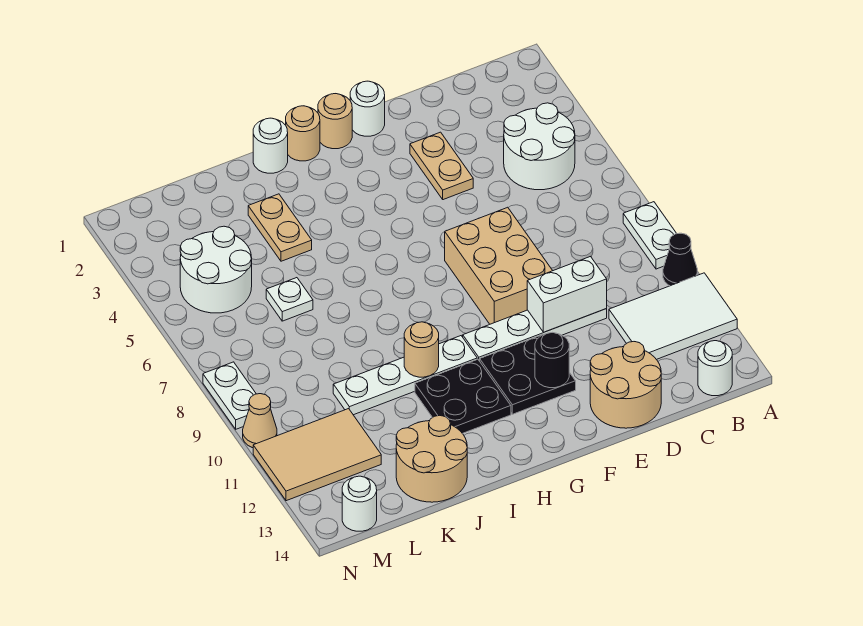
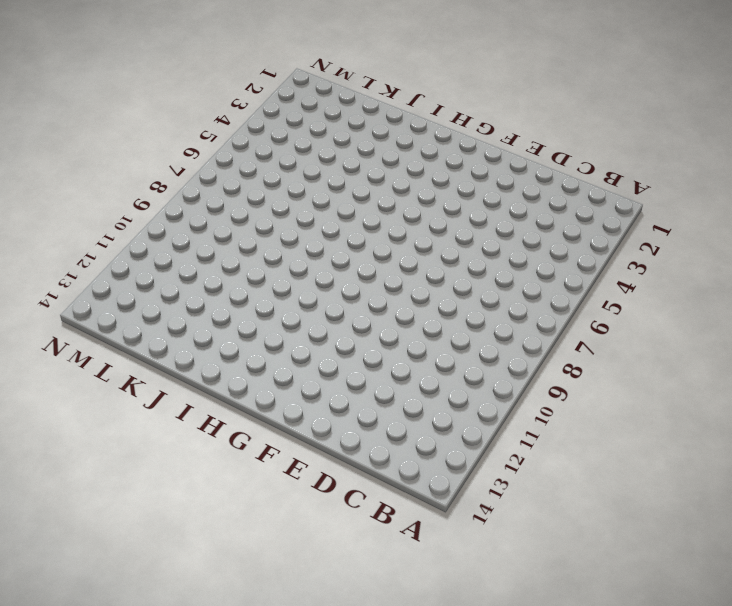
none -> white plate A8:A9 level 1
none -> black cone A10 level 1
none -> white tile A11:C12 level 1

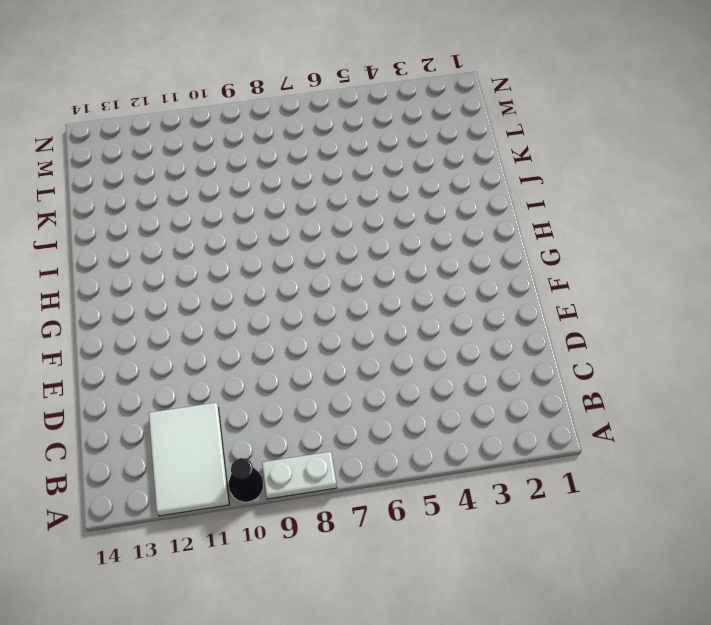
none -> white round brick B4:C5 level 1
none -> white round brick B14 level 1
none -> white plate D10:G10 level 1

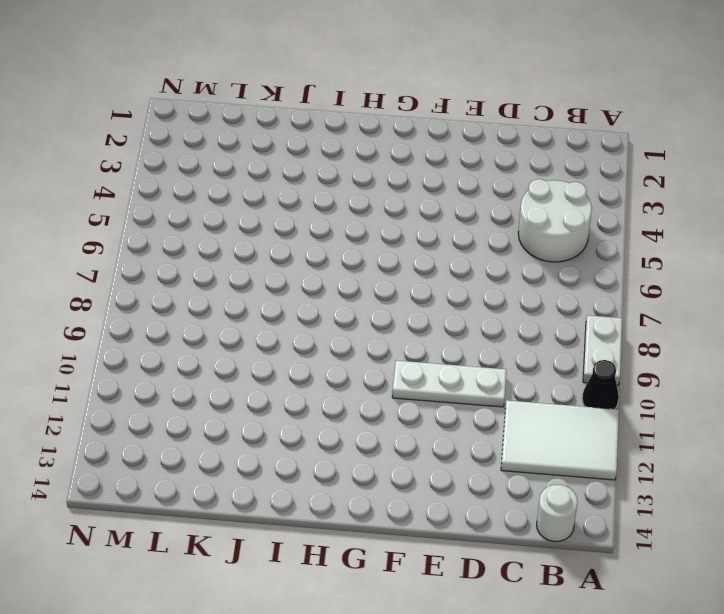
white plate D10:F10 level 1 -> white plate D10:G10 level 1
none -> tan round brick D13:E14 level 1
none -> tan plate E3:E4 level 1
none -> tan brick E7:F9 level 1

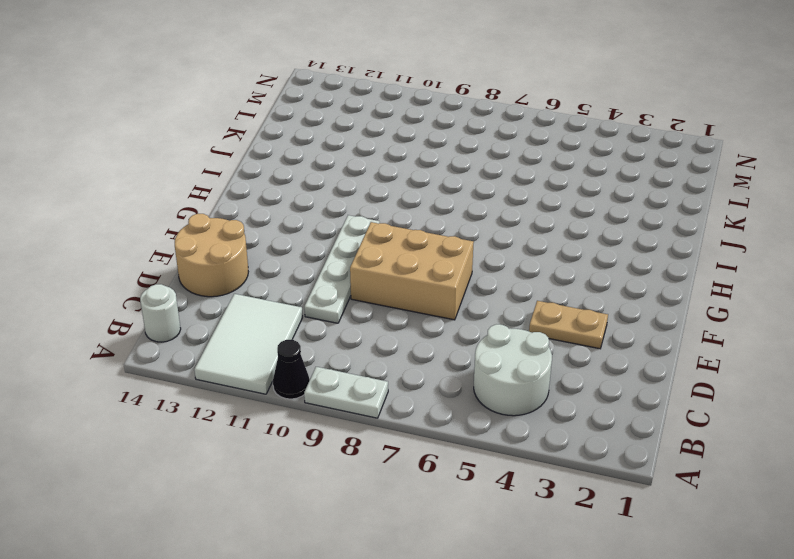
none -> white round brick F1 level 1
none -> black plate F11:G12 level 1
none -> tan round brick G1 level 1

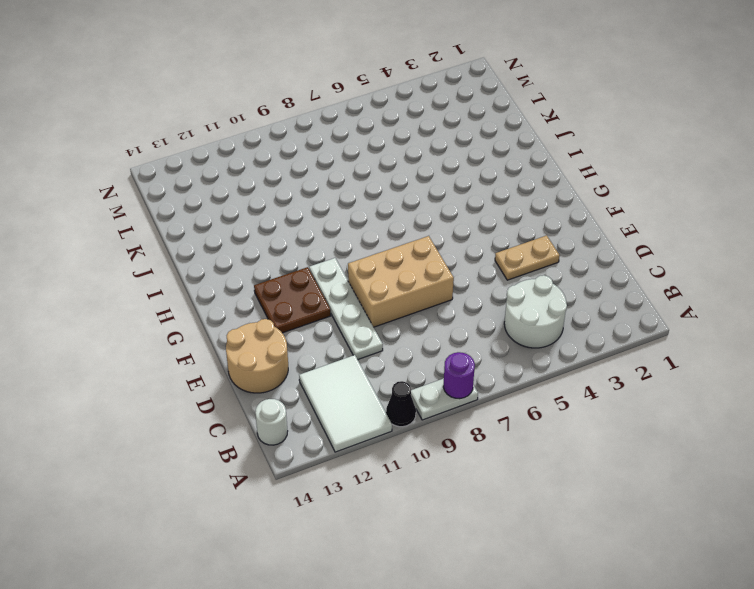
purple round brick A8 level 2 -> none
brown plate F11:G12 level 1 -> black plate F11:G12 level 1
none -> white round brick F1 level 1
none -> tan round brick G1 level 1
none -> tan round brick H1 level 1

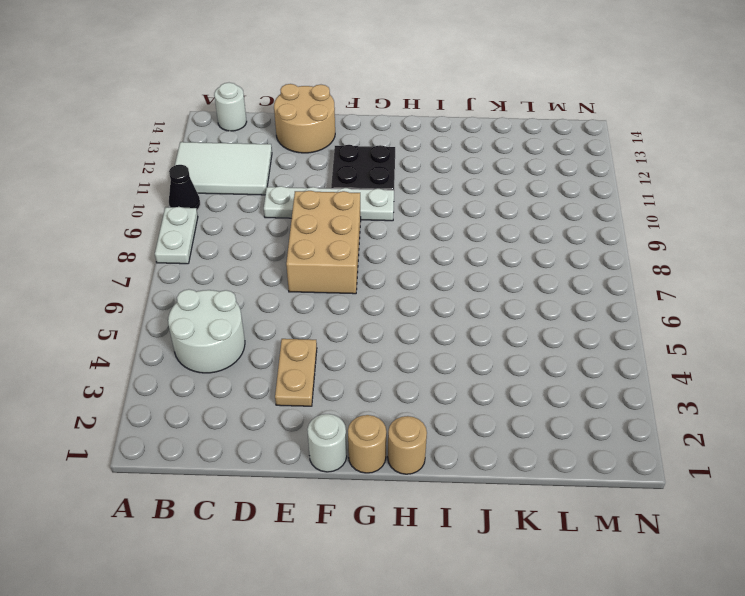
none -> white plate H10:K10 level 1
none -> black plate H11:I12 level 1
none -> white round brick I1 level 1

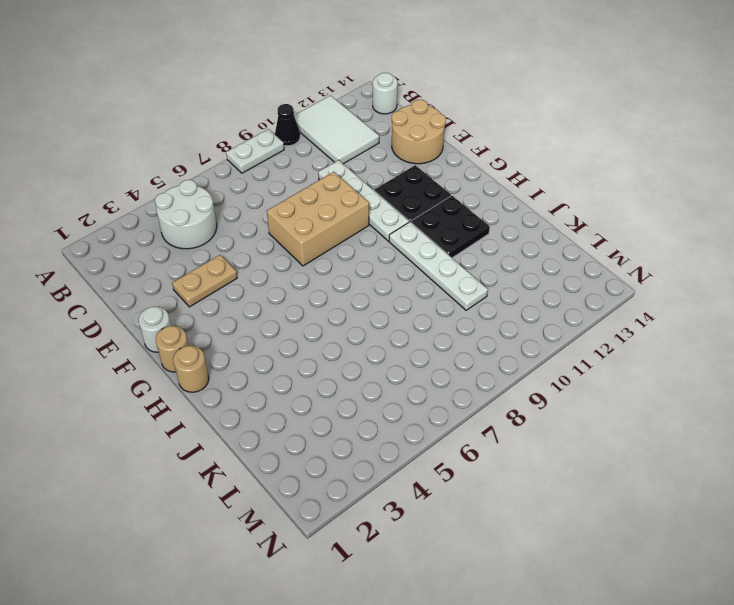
none -> white round brick I1 level 1
none -> tan plate J3:J4 level 1
none -> tan round brick J13:K14 level 1

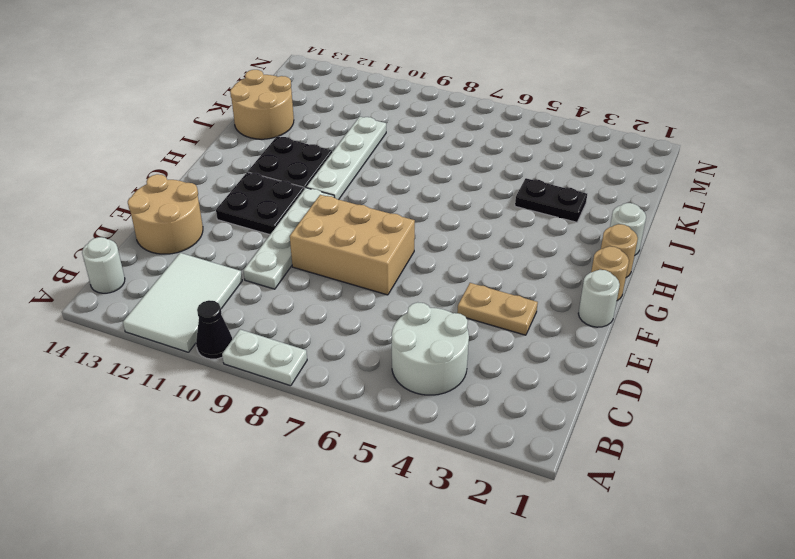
black plate J3:J4 level 1 -> tan plate J3:J4 level 1
none -> white plate K6 level 1
none -> white round brick L4:M5 level 1
none -> tan tile L11:N12 level 1

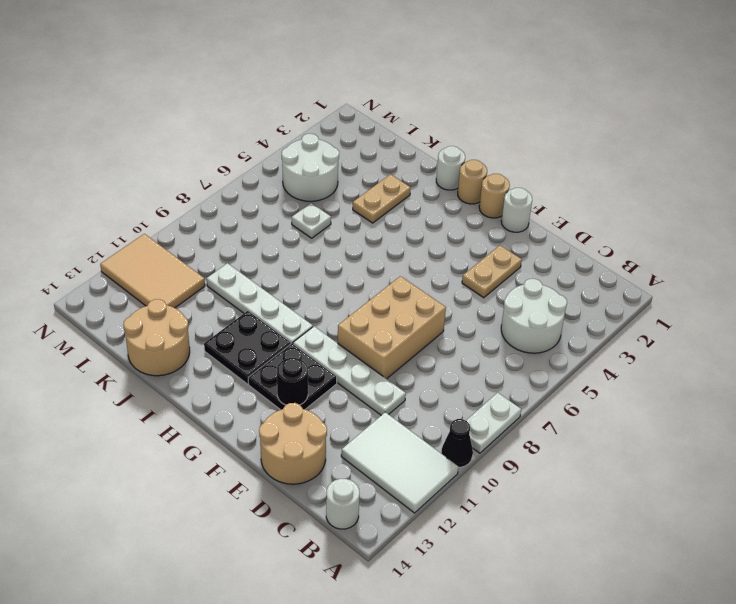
none -> white round brick M14 level 1
none -> white plate N8:N9 level 1
none -> tan cone N10 level 1

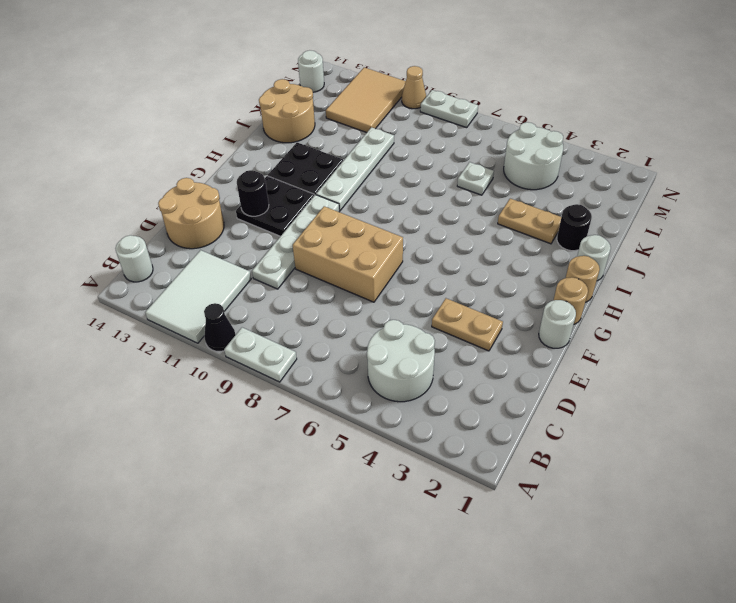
black round brick J2 level 1 -> none
none -> white brick D10:E10 level 2
none -> tan round brick I10 level 2

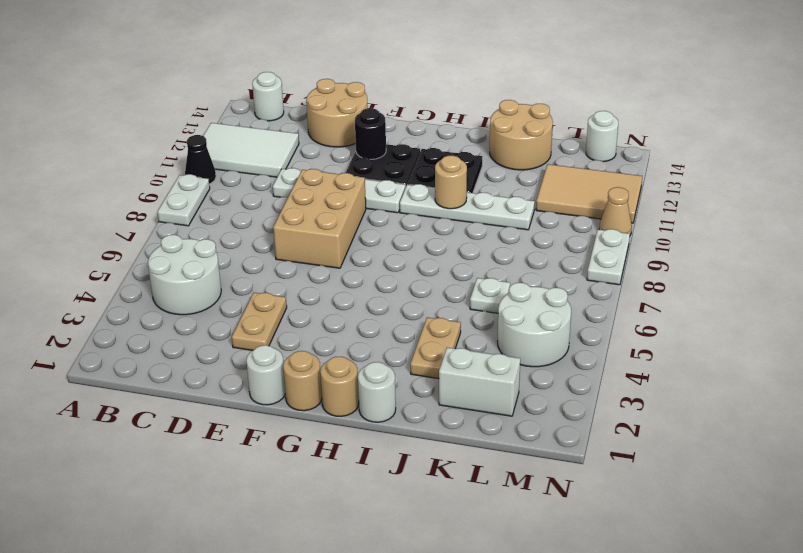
white brick K2:L2 level 1 -> white brick D10:E10 level 2

